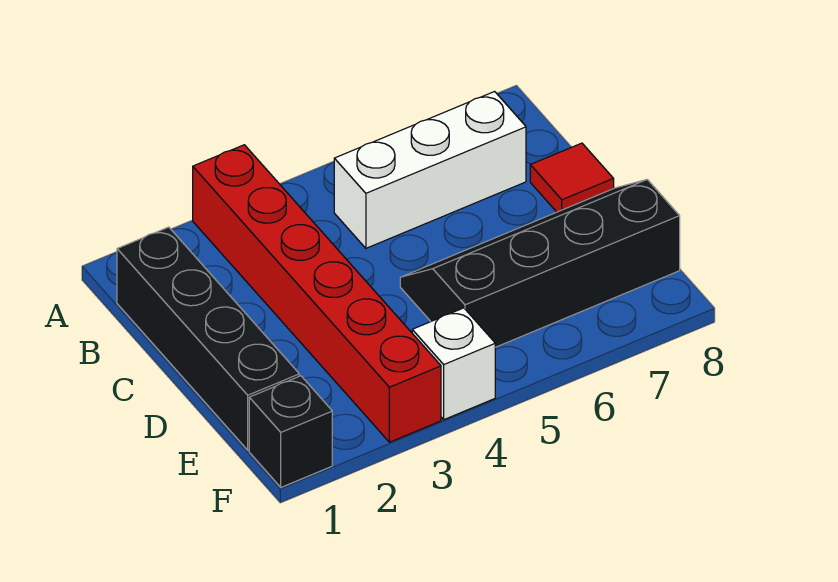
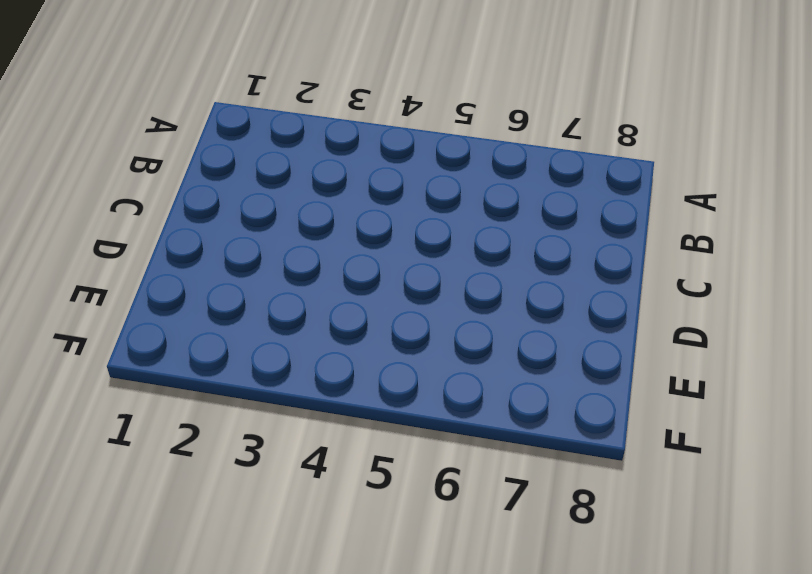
none -> red brick A3:F3 level 1
none -> black brick B1:E1 level 1

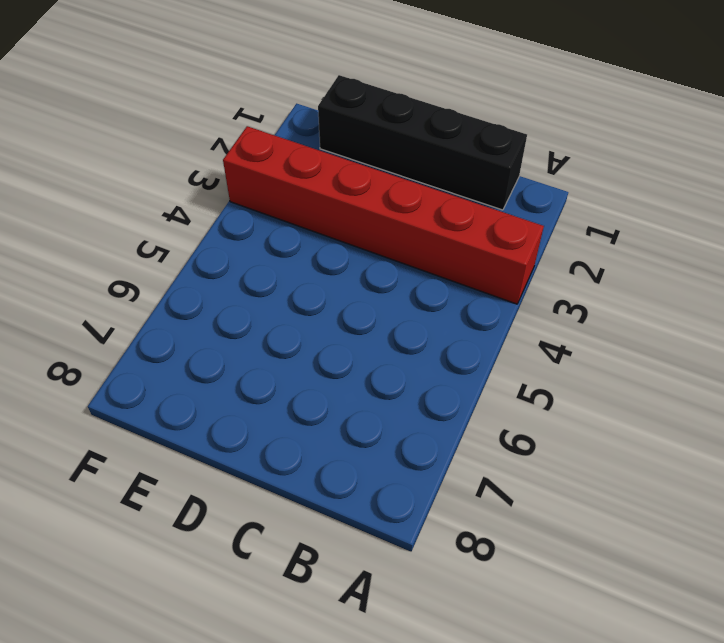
none -> white brick B5:B7 level 1
none -> red tile C8 level 1

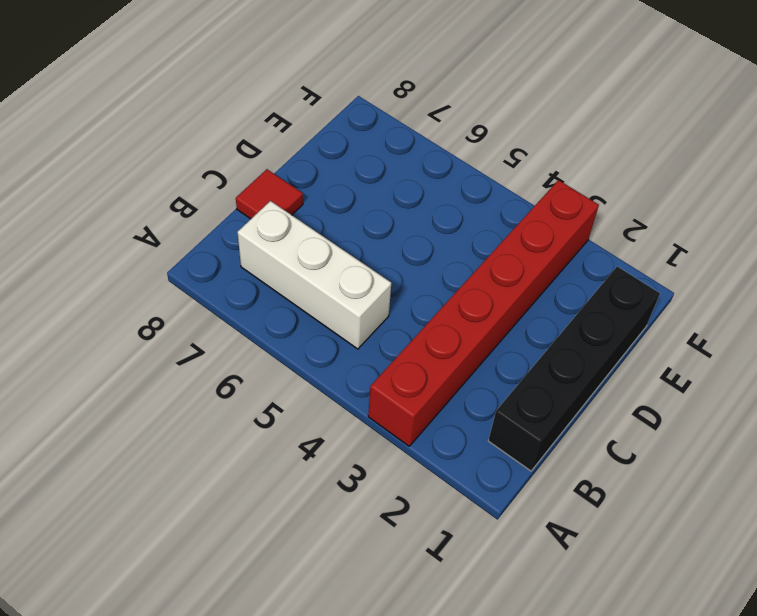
none -> black slope D5:E8 level 1 top E
none -> black brick F1 level 1

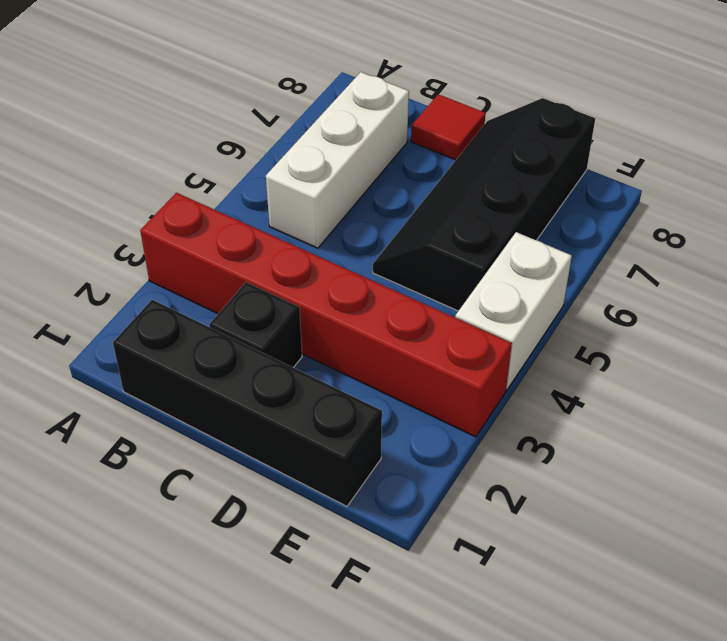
black brick C2 level 1 -> black brick F1 level 1
white brick F4:F5 level 1 -> white brick F4 level 1

